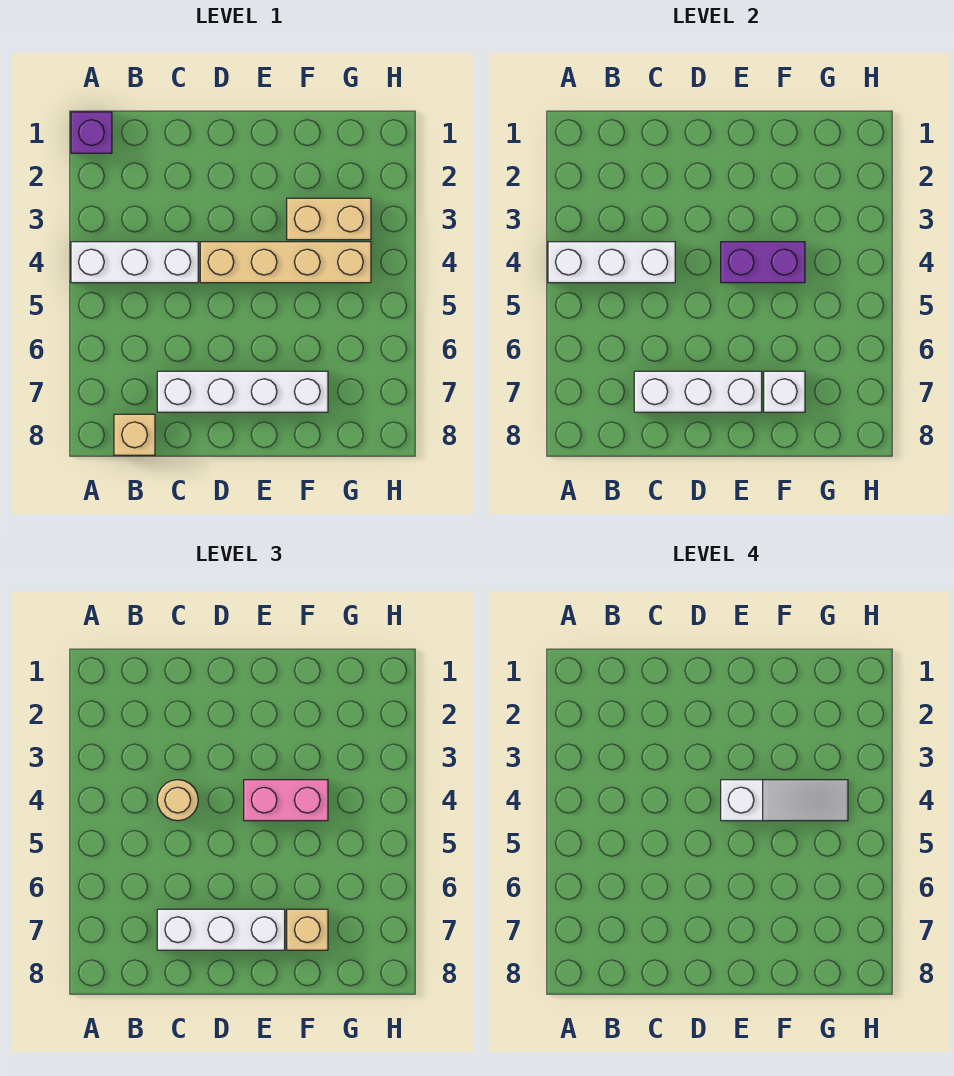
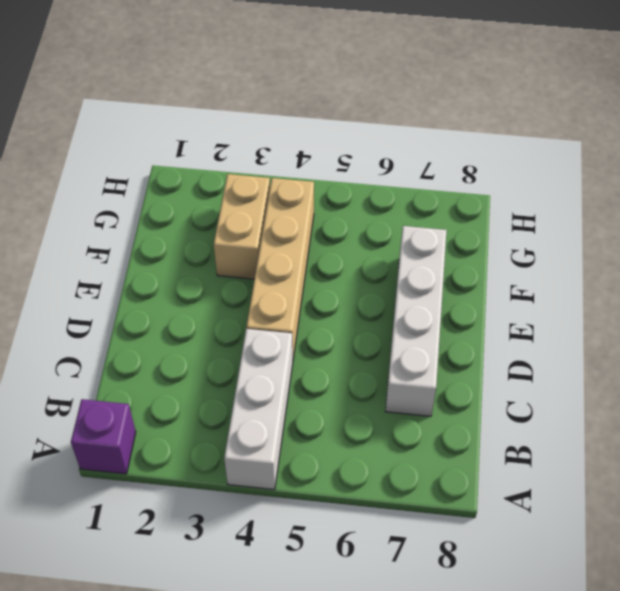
none -> tan brick B8 level 1
none -> white brick A4:C4 level 2
none -> white brick C7:E7 level 2

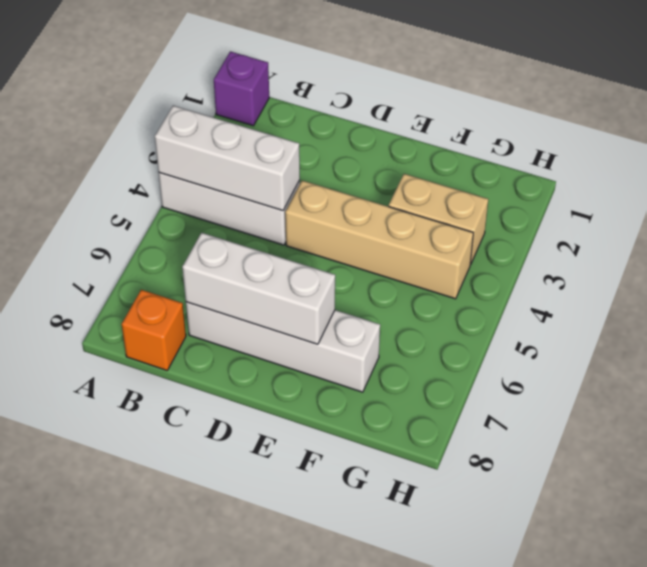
orange brick B8 level 1 -> tan brick B8 level 1
none -> purple brick E4:F4 level 2
none -> white brick F7 level 2
none -> tan round brick C4 level 3

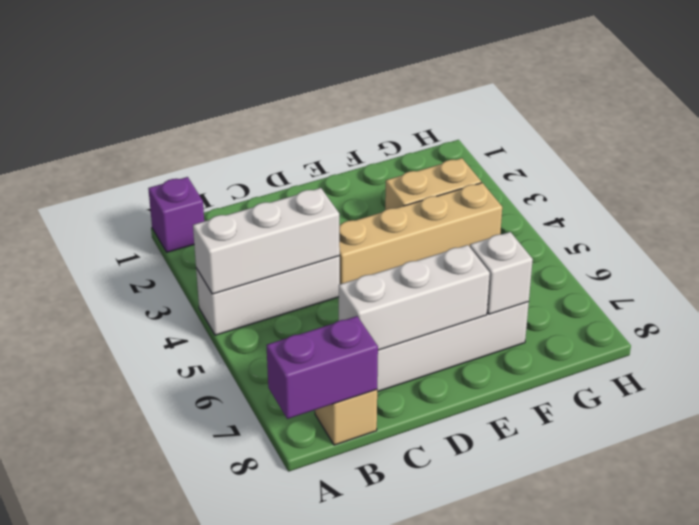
purple brick A8:B8 level 2 -> purple brick E4:F4 level 2
none -> tan round brick C4 level 3
none -> white brick C7:E7 level 3
none -> pink brick E4:F4 level 3

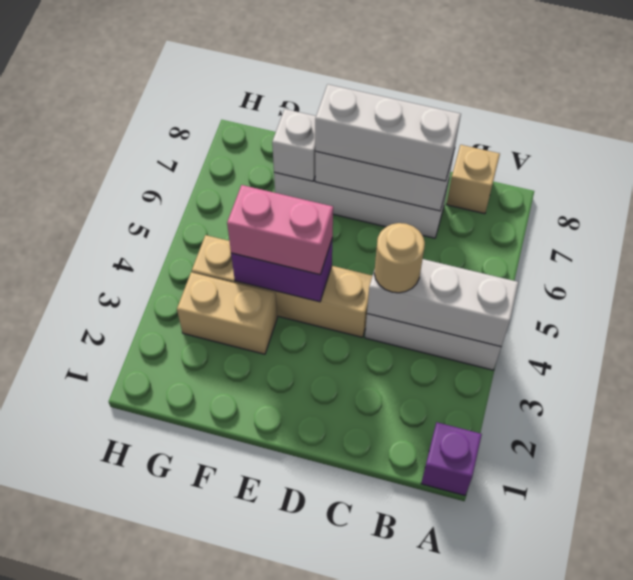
none -> tan brick F7 level 3
none -> white slope E4:G4 level 4 top E

